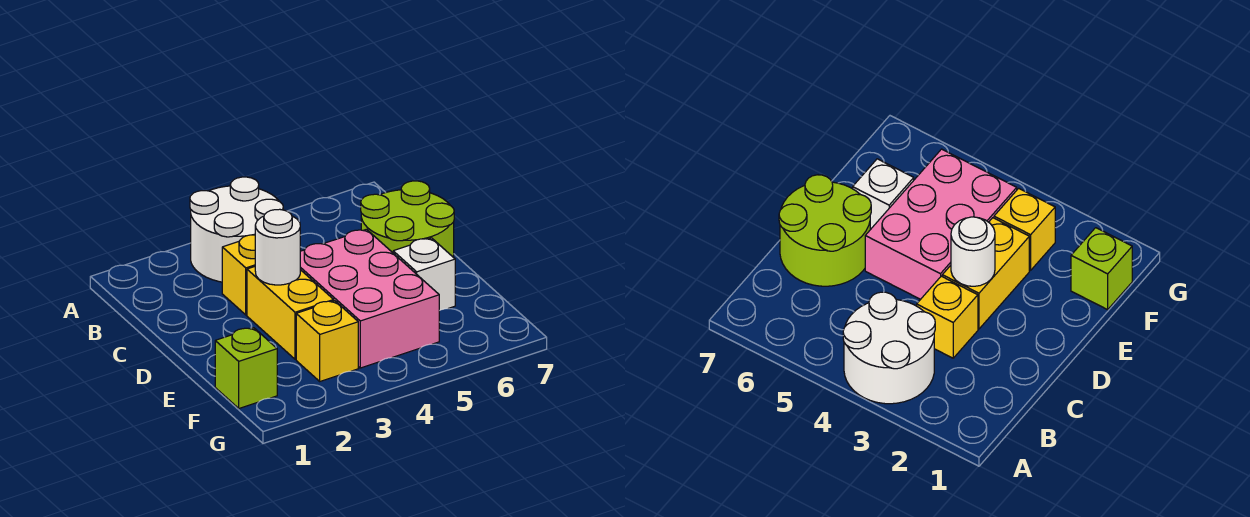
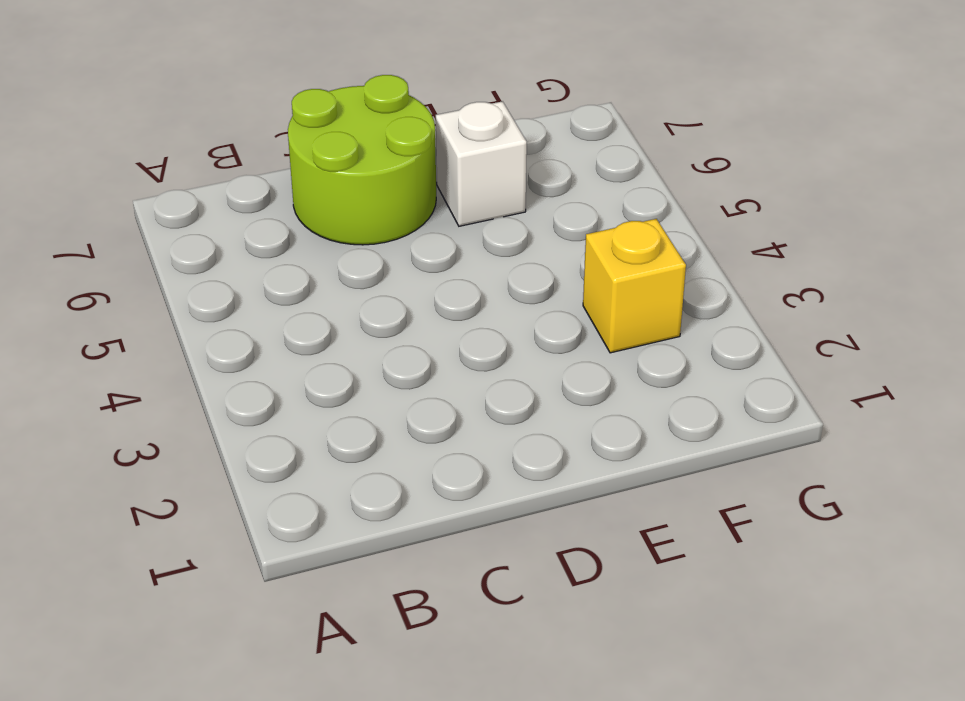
none -> white round brick A3:B4 level 1
none -> yellow brick C3 level 1

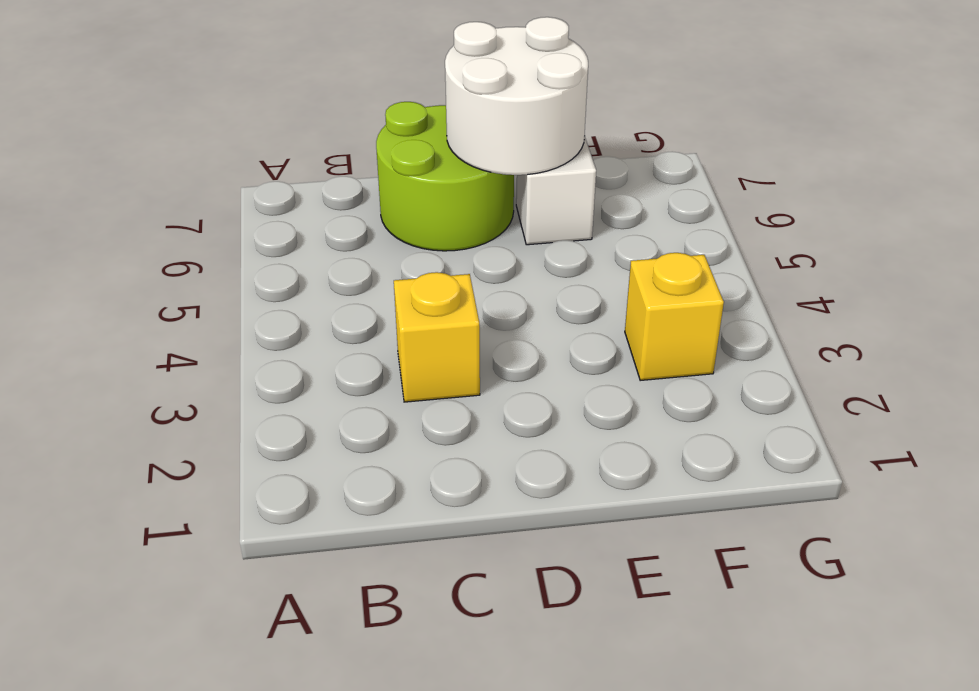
white round brick D6:E7 level 2 -> white round brick A3:B4 level 1
none -> yellow brick D3:E3 level 1
none -> pink brick D4:F5 level 1

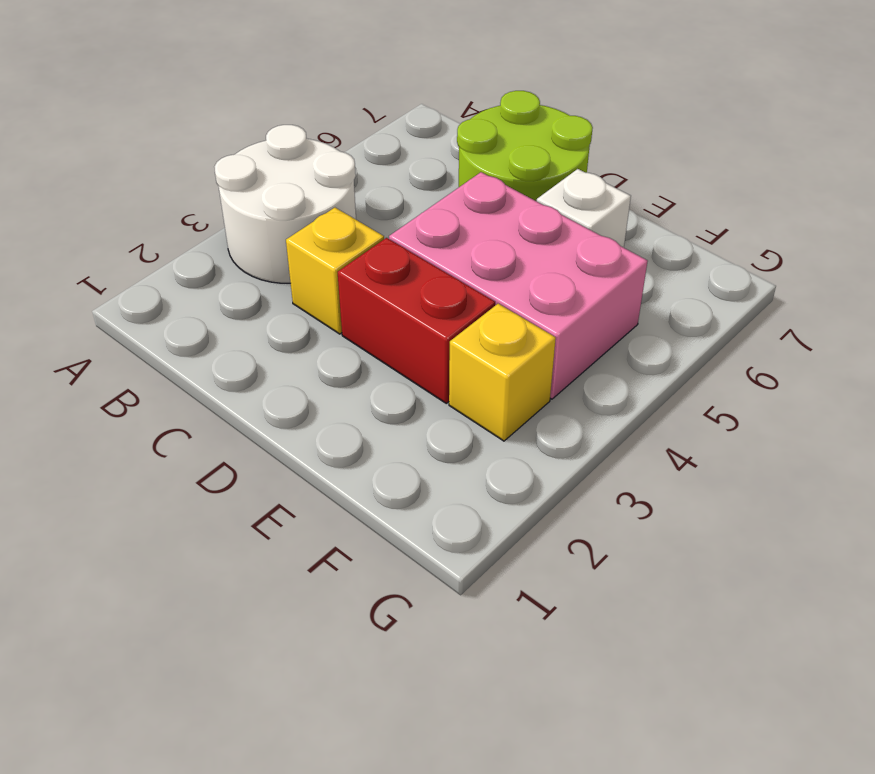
red brick D3:E3 level 1 -> yellow brick D3:E3 level 1
none -> lime brick F1 level 1
none -> white round brick D3 level 2

